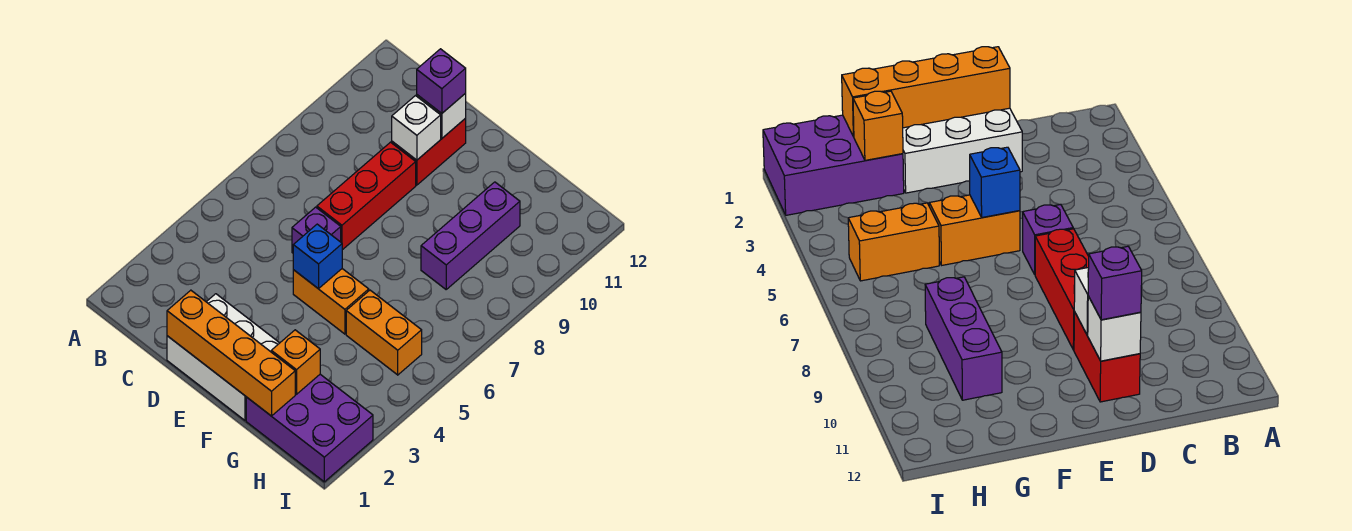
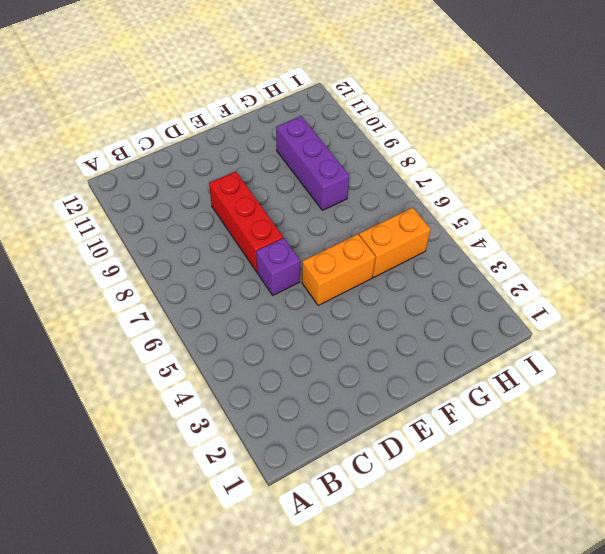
none -> white brick D1:F2 level 1
none -> red brick D10:D11 level 1
none -> purple brick G1:I2 level 1

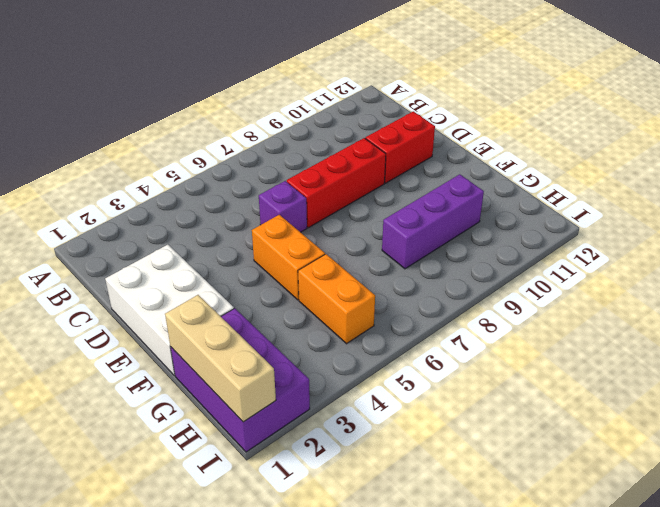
tan brick G1:I1 level 2 -> orange brick D1:G1 level 2
none -> white brick D10 level 2
none -> white brick D11 level 2
none -> blue brick E5 level 2

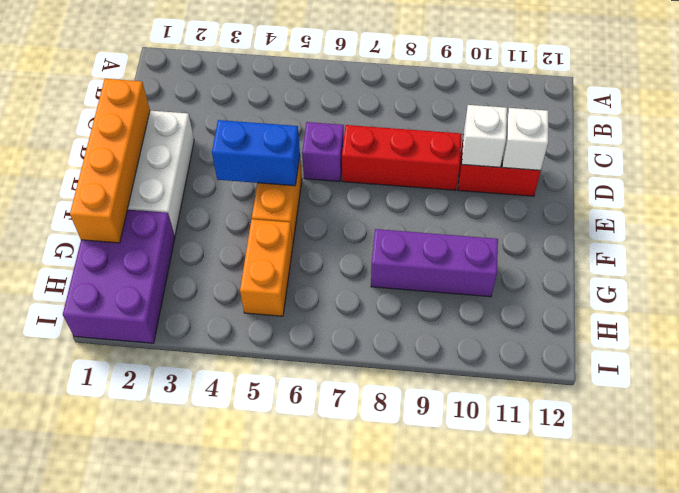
blue brick E4:E5 level 2 -> blue brick E5 level 2
none -> orange brick G2 level 2
none -> purple brick D11 level 3

